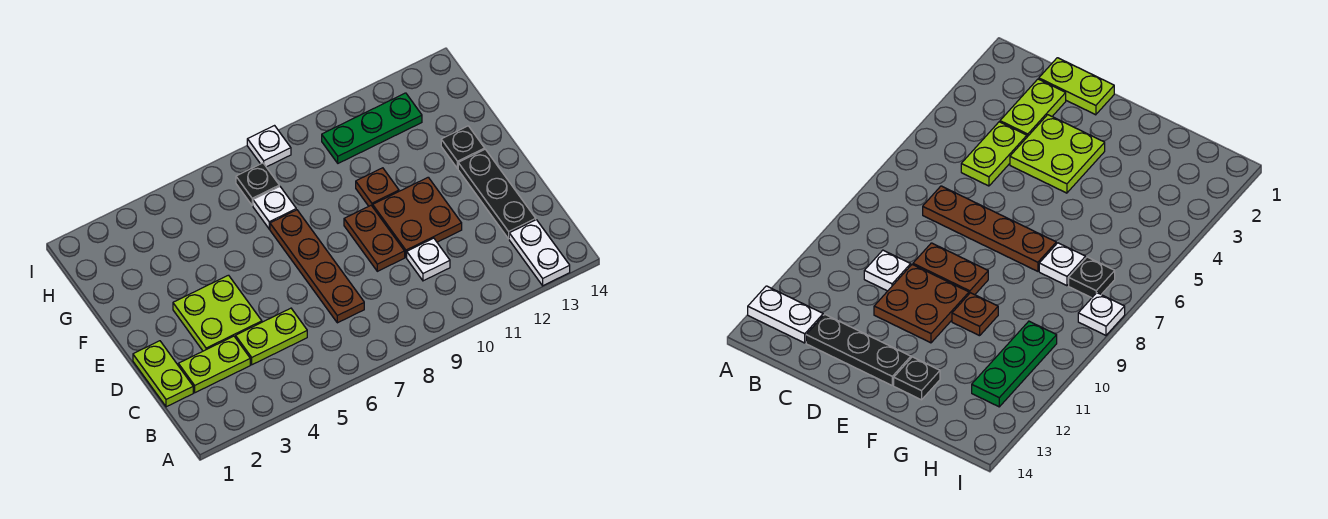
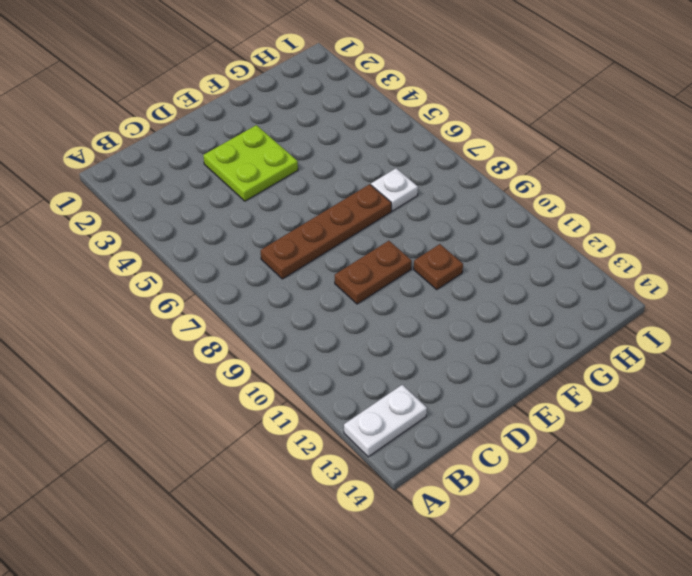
none -> lime plate C1:D1 level 1
none -> lime plate C2:C3 level 1
none -> lime plate C4:C5 level 1

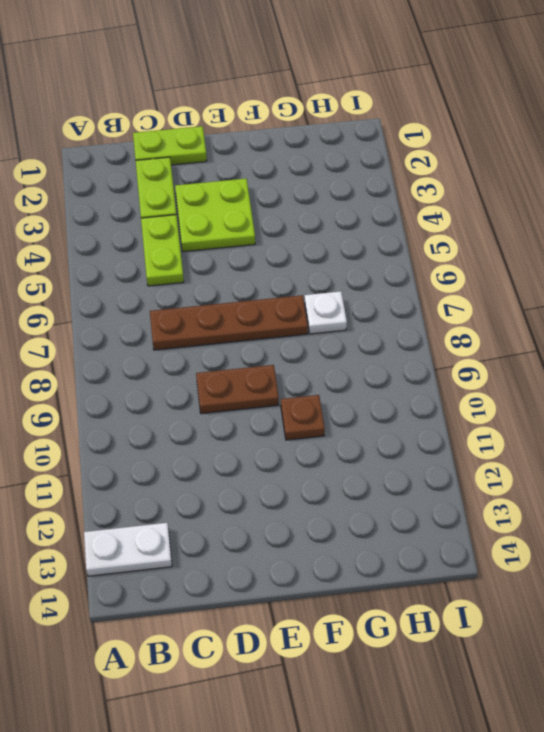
none -> white plate C10 level 1
none -> black plate C13:E13 level 1
none -> brown plate D10:E11 level 1

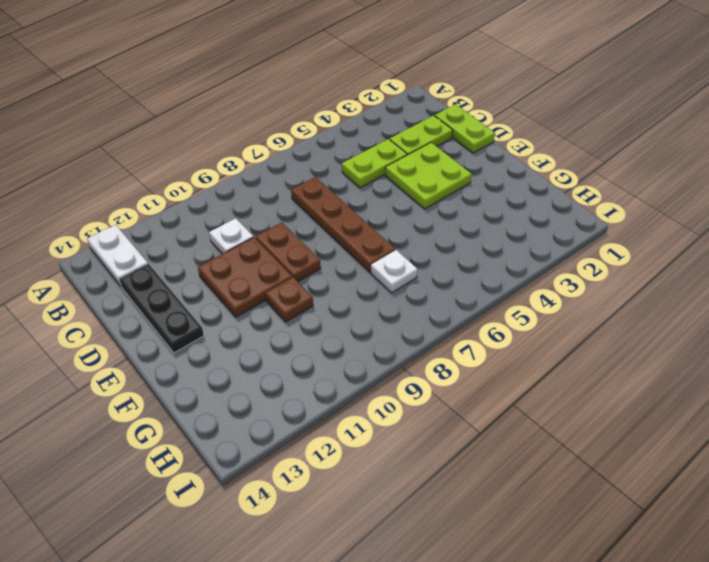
none -> black plate F13 level 1
none -> black plate H7 level 1
none -> green plate H10:H12 level 1

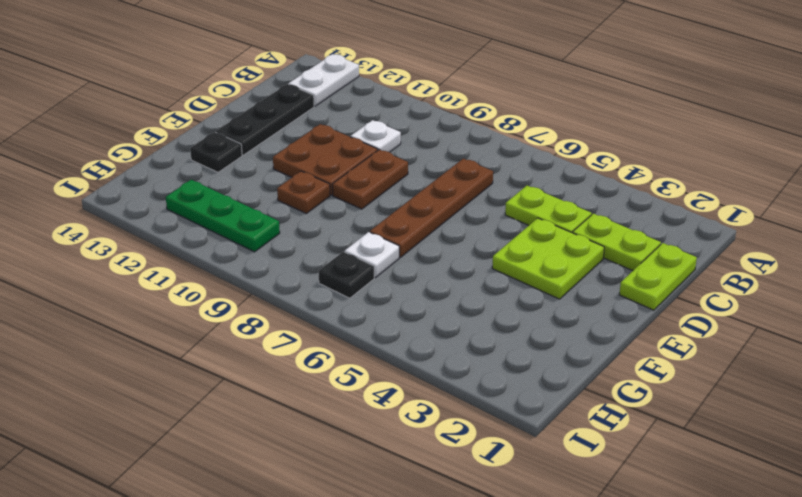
none -> white plate I8 level 1

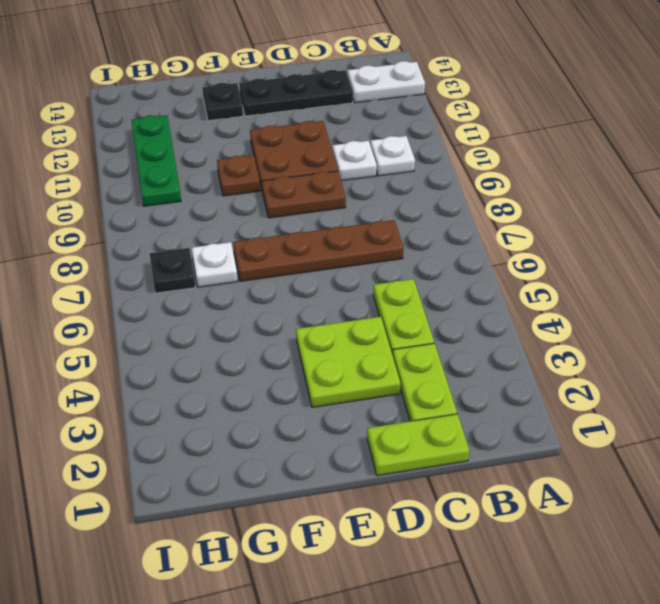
white plate B10 level 1 -> white plate I8 level 1

